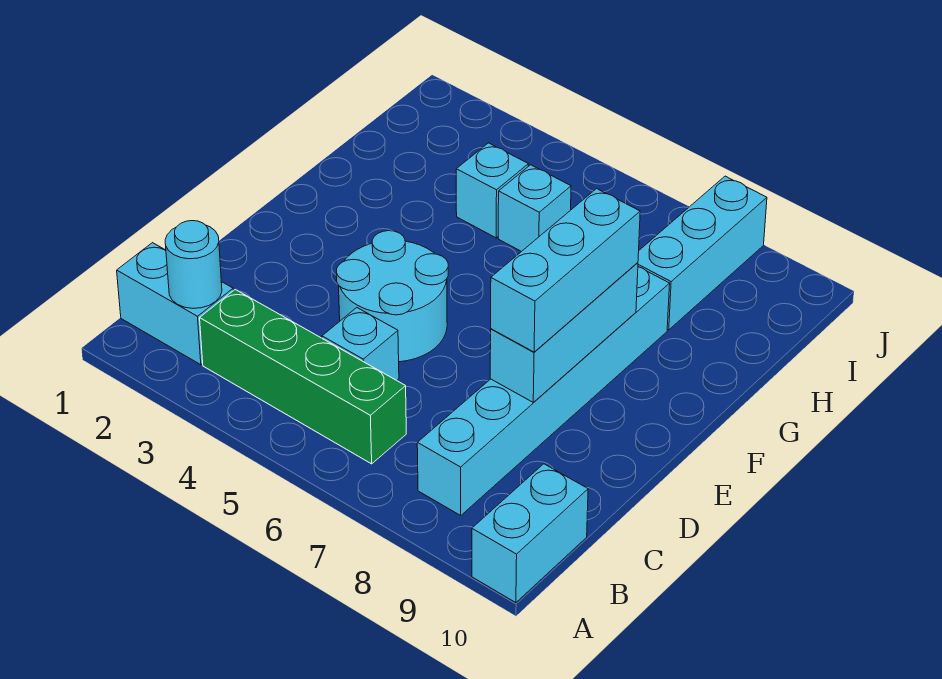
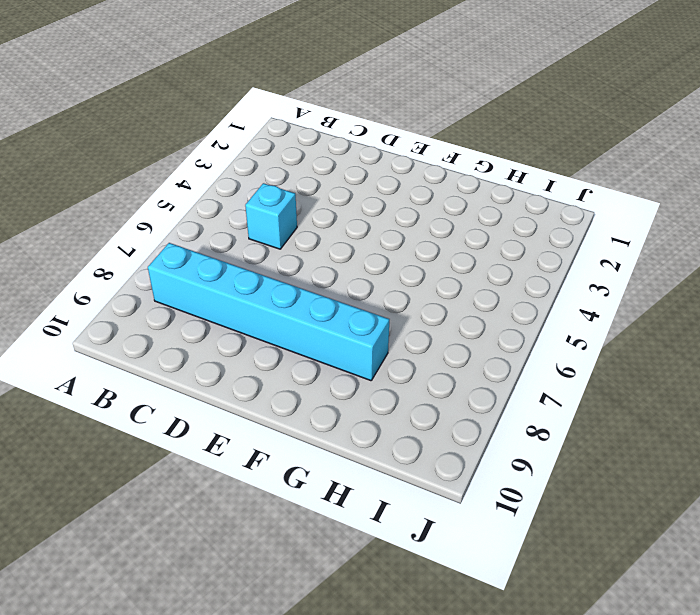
none -> cyan brick A10:B10 level 1
none -> cyan brick B1:B2 level 1
none -> green brick B3:B6 level 1

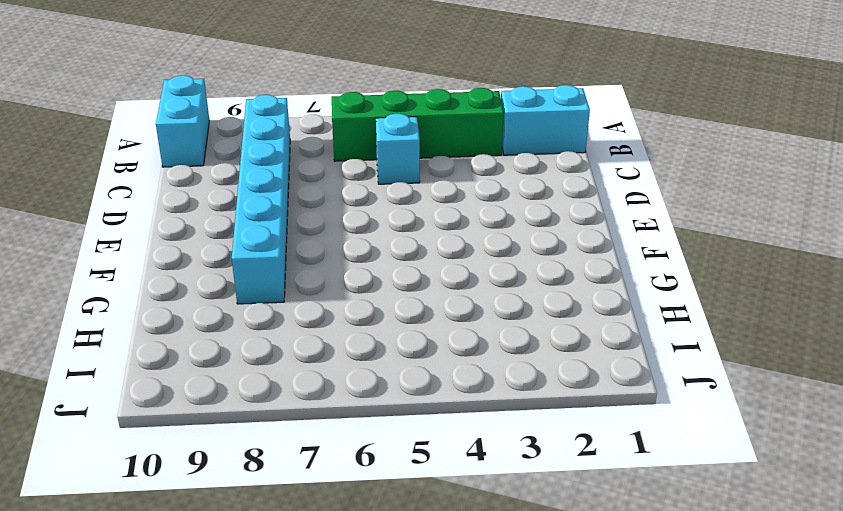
none -> cyan round brick D4:E5 level 1
none -> cyan brick H4 level 1
none -> cyan brick H5 level 1

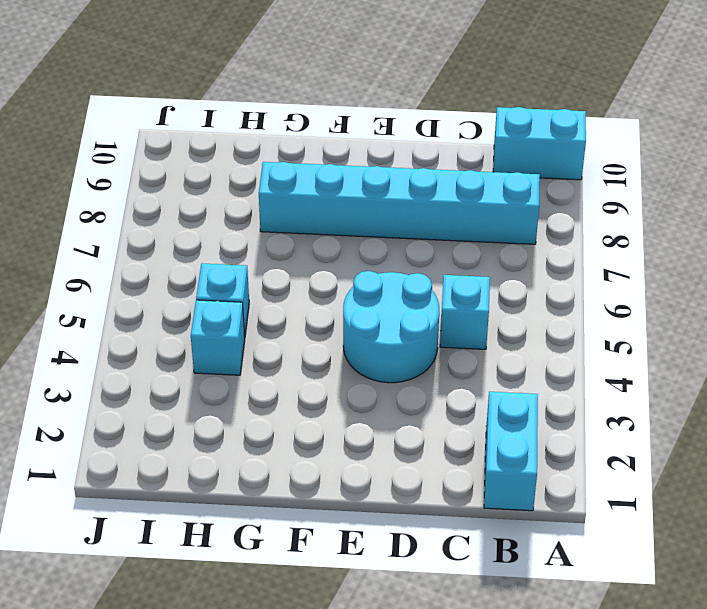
none -> green brick B3:B6 level 1
none -> cyan brick H8:J8 level 1
none -> cyan round brick B2 level 2

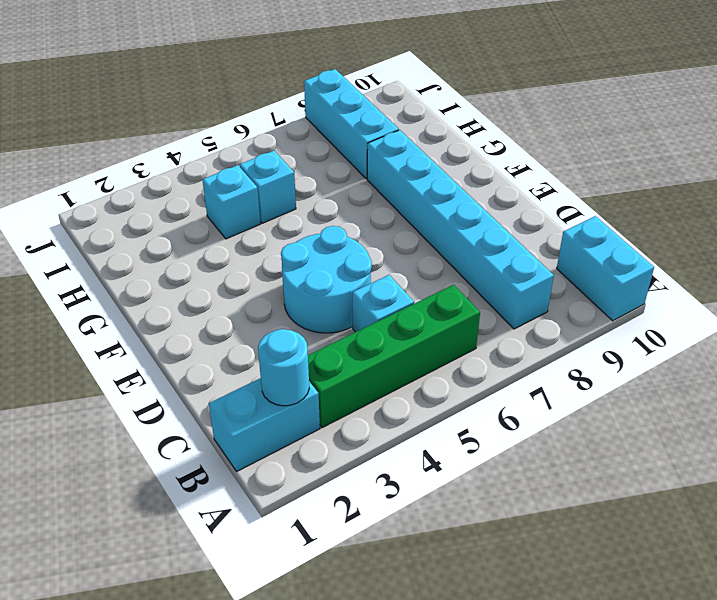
none -> cyan brick D8:F8 level 2
none -> cyan brick D8:F8 level 3

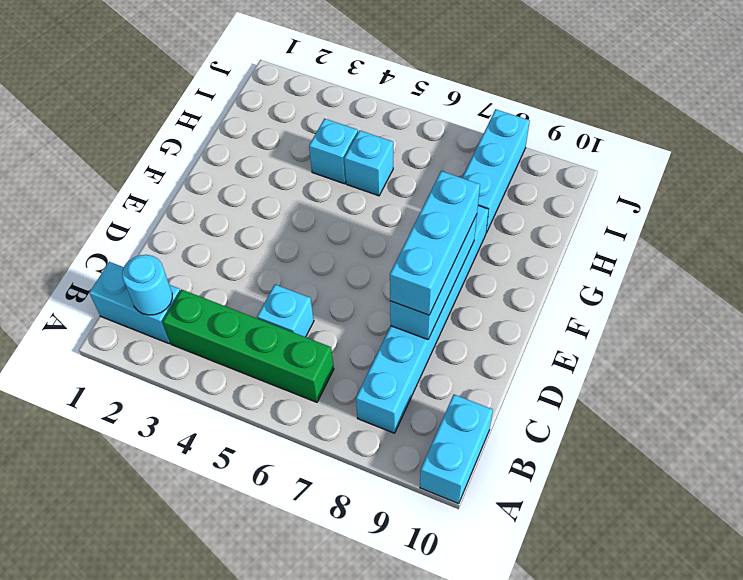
none -> cyan round brick D4:E5 level 1

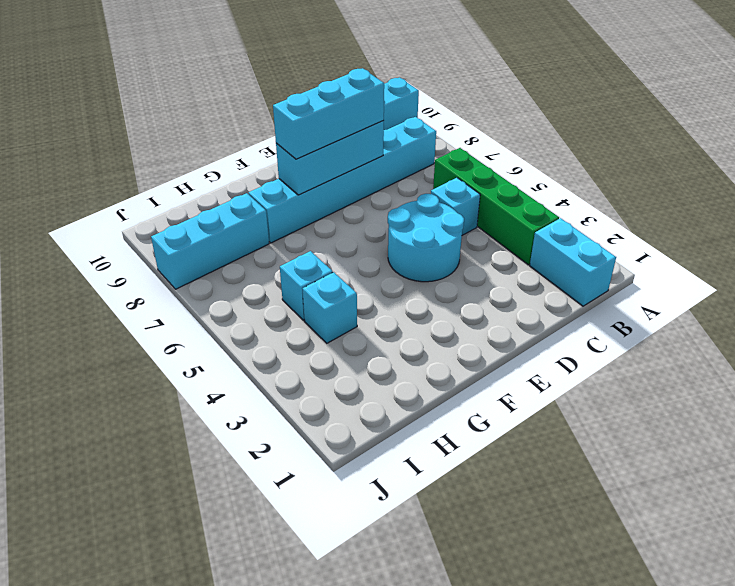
none -> cyan round brick B2 level 2

